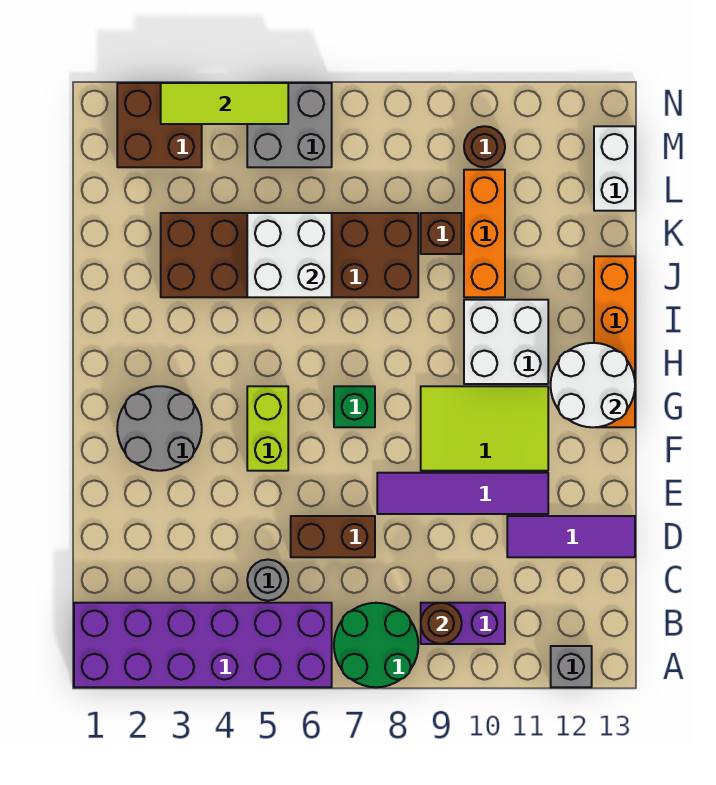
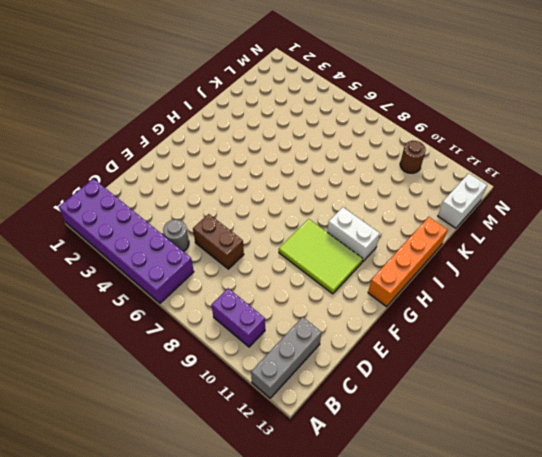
grey brick A12:C12 level 1 -> grey brick A12 level 1
white brick H10:H11 level 1 -> white brick H10:I11 level 1
none -> green round brick A7:B8 level 1
none -> purple tile D11:D13 level 1
none -> purple tile E8:E11 level 1

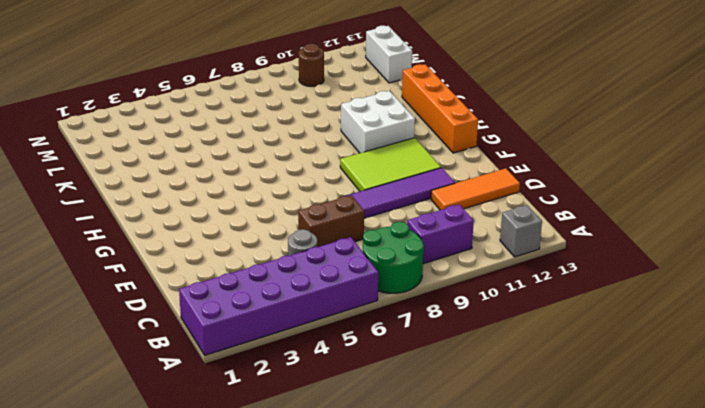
orange tile D11:D13 level 1 -> purple tile D11:D13 level 1
none -> grey round brick F2:G3 level 1
none -> lime brick F5:G5 level 1
none -> green brick G7 level 1

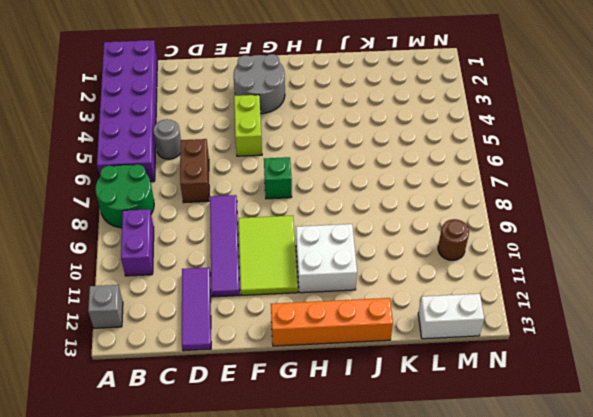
lime brick F4:F5 level 1 -> lime brick F5:G5 level 1
none -> brown brick J3:K8 level 1
none -> orange brick J10:L10 level 1
none -> brown brick K9 level 1

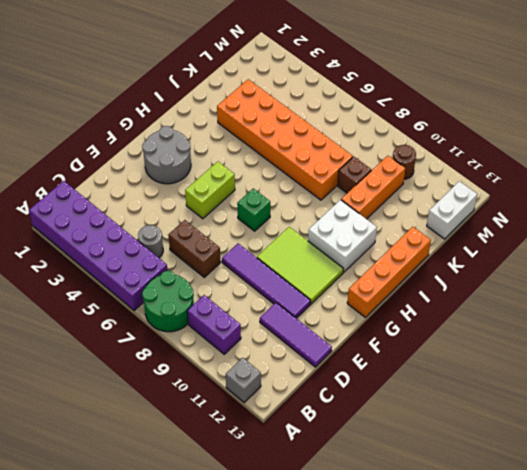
orange brick J3:K8 level 1 -> brown brick J3:K8 level 1
none -> brown brick M2:N3 level 1
none -> grey brick M5:N6 level 1
none -> brown round brick B9 level 2

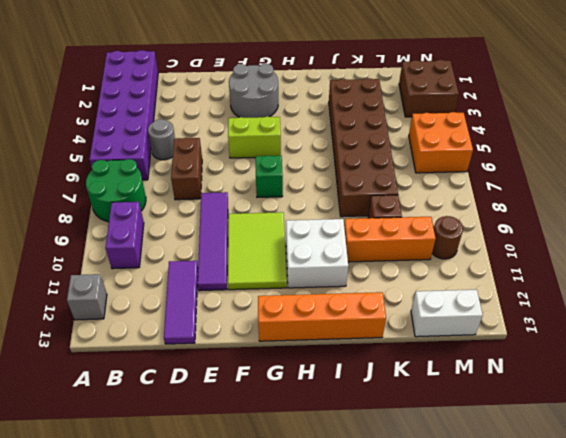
orange brick M5:N6 level 1 -> grey brick M5:N6 level 1
none -> brown round brick B9 level 2
none -> white round brick G12:H13 level 2
none -> white brick J5:K6 level 2

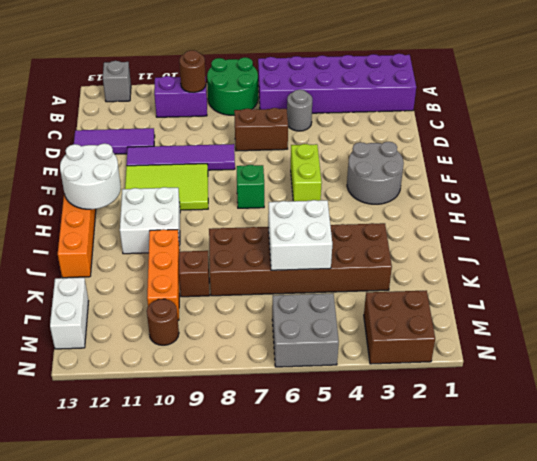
none -> lime tile N3:N5 level 2

